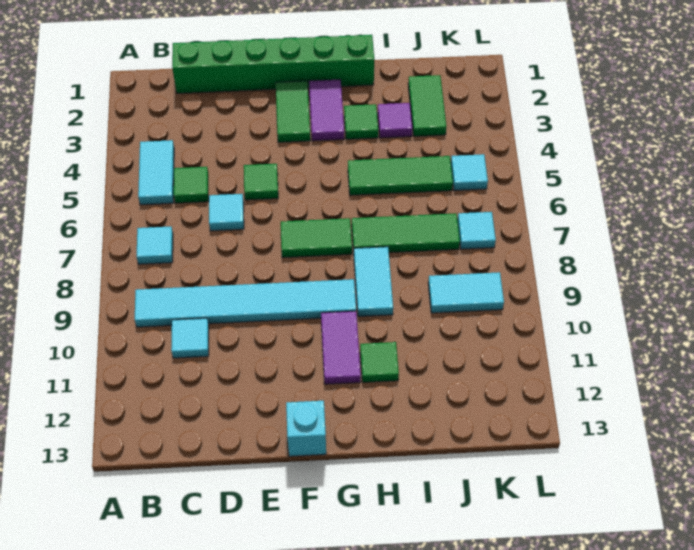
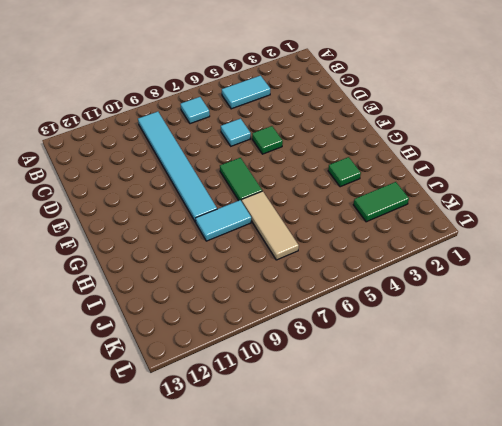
tan tile H7:J7 level 1 -> green tile H7:J7 level 1
none -> green brick C1:H1 level 1
none -> green tile C5 level 1
none -> cyan tile C10 level 1

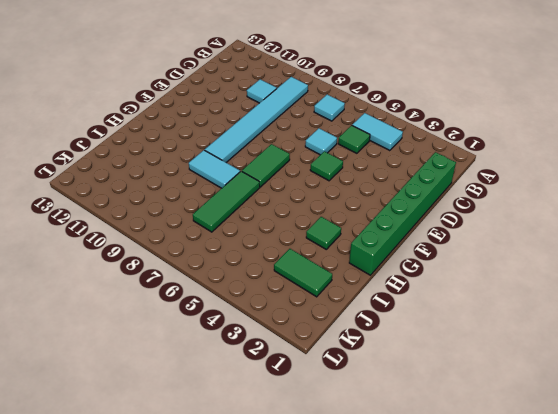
none -> green tile F2:F3 level 1
none -> cyan brick F13 level 1
none -> purple tile G2:G3 level 1

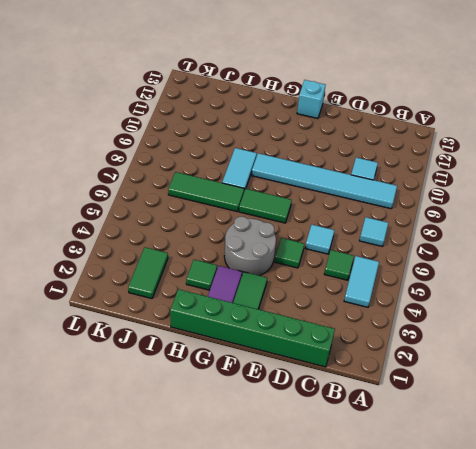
grey round brick F4:G5 level 1 -> none
none -> purple tile G10:G11 level 1
none -> green tile H5:J5 level 1
none -> green tile H11 level 1

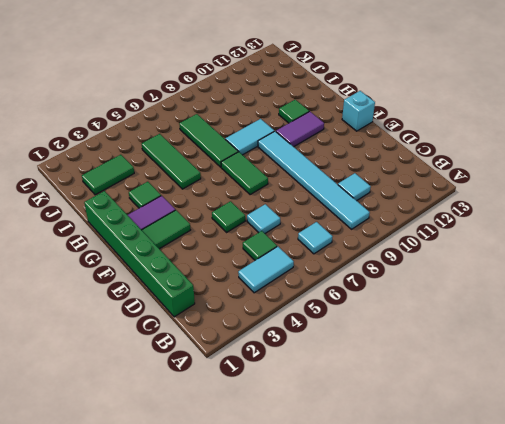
none -> purple tile I3 level 1
none -> cyan tile J9:K9 level 1
none -> cyan tile K5 level 1

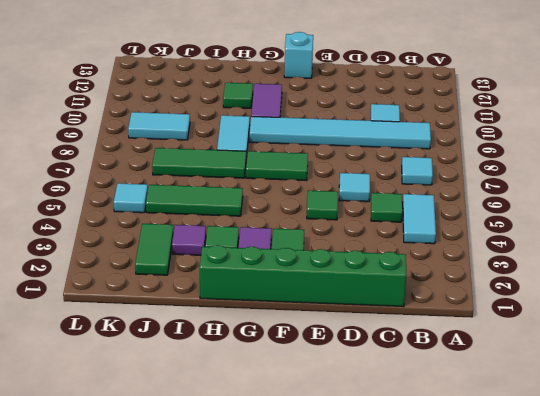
none -> cyan tile K7 level 1

